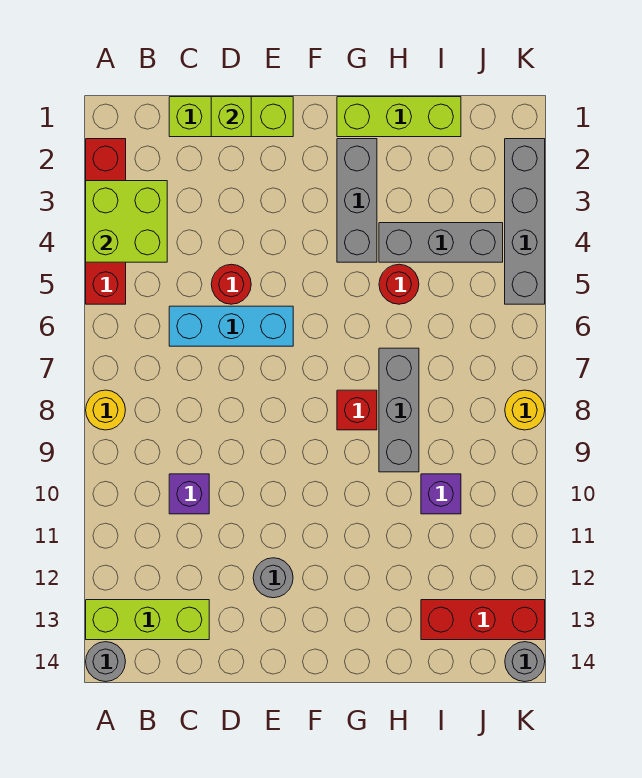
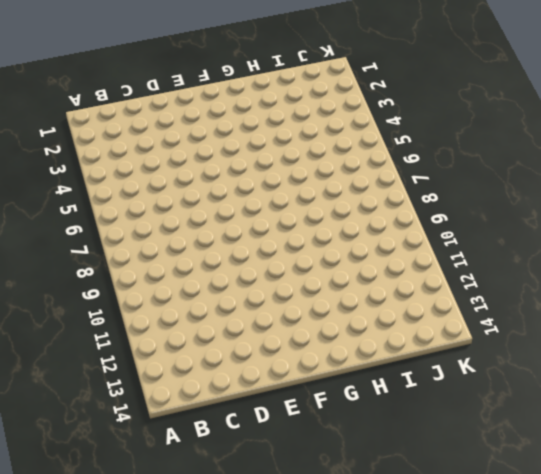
none -> red brick A2:A5 level 1
none -> yellow round brick A8 level 1
none -> lime brick A13:C13 level 1

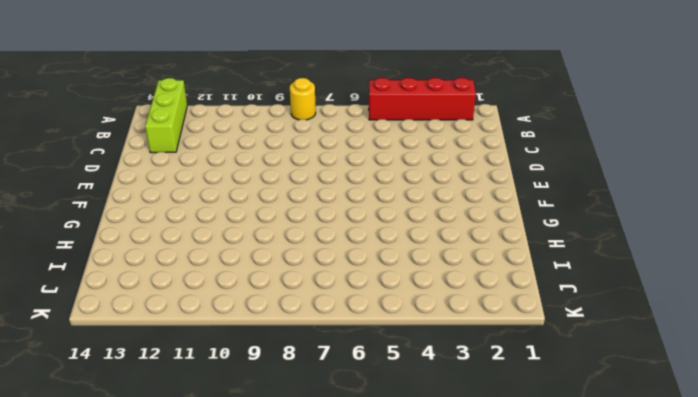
none -> grey round brick A14 level 1
none -> lime brick C1:E1 level 1
none -> cyan brick C6:E6 level 1

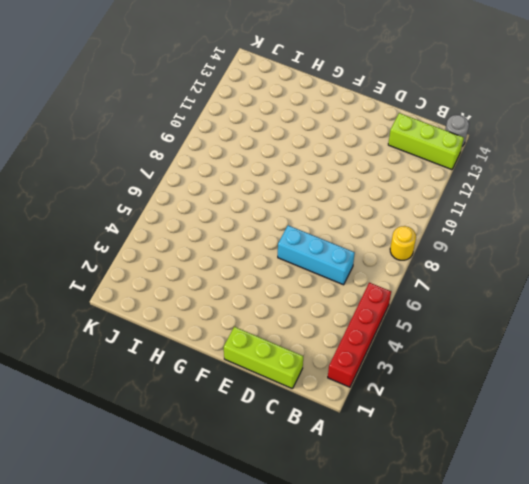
none -> purple brick C10 level 1
none -> red round brick D5 level 1
none -> grey round brick E12 level 1

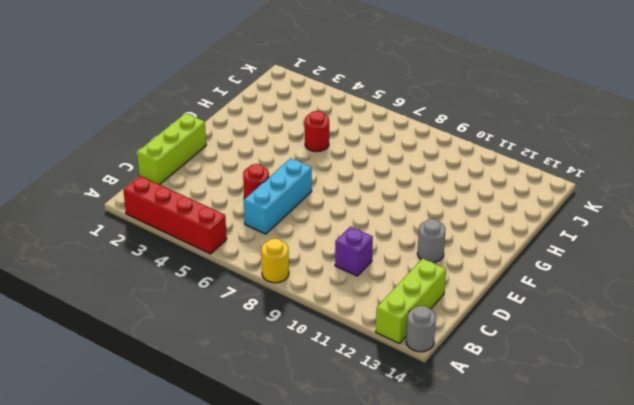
none -> lime brick G1:I1 level 1
none -> grey brick G2:G4 level 1
none -> red brick G8 level 1

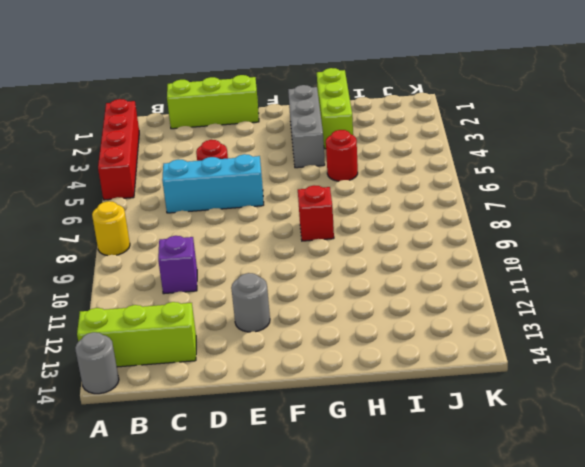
lime brick H1:H3 level 1 -> lime brick G1:I1 level 1
none -> grey brick H4:J4 level 1
none -> grey brick H7:H9 level 1
none -> purple brick I10 level 1

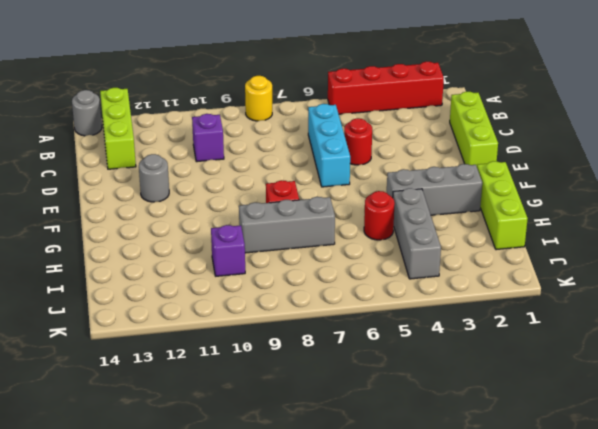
none -> red brick I13:K13 level 1
none -> grey brick K2:K5 level 1
none -> yellow round brick K8 level 1

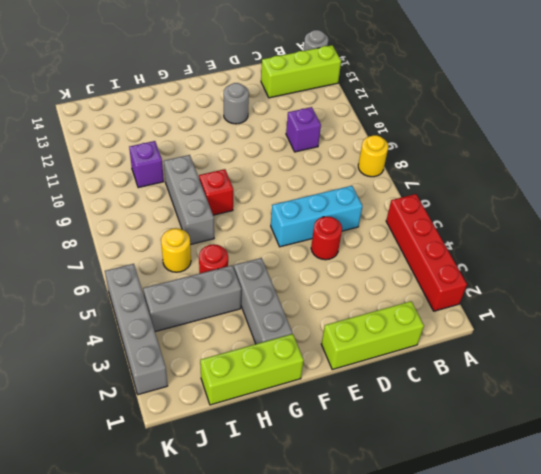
yellow round brick I6 level 1 -> yellow round brick K8 level 1
none -> red brick I13:K13 level 1
none -> grey round brick K14 level 1
none -> lime brick A3:B4 level 2

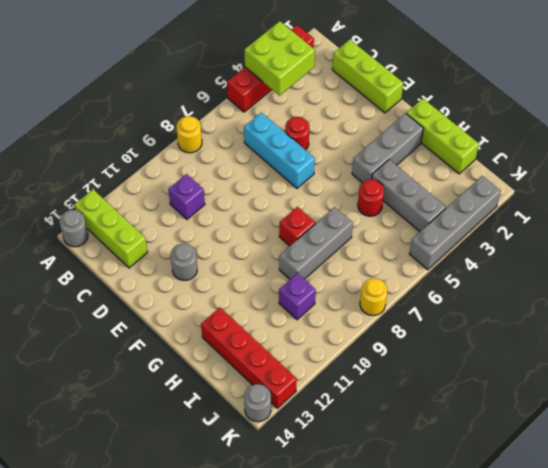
red brick H13:K13 level 1 -> red brick I13:K13 level 1
none -> lime brick D1 level 2

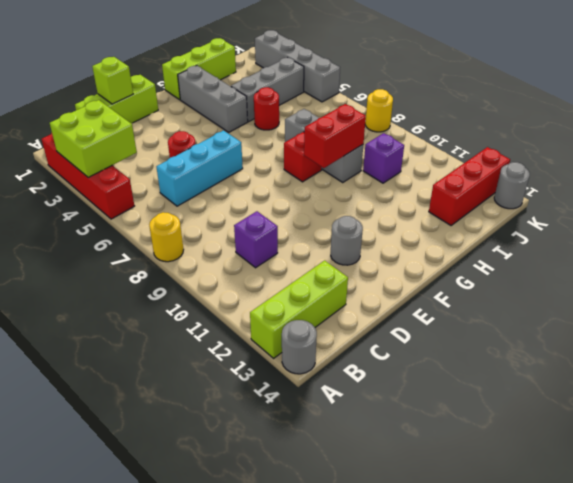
red brick G9:H9 level 2 -> none

